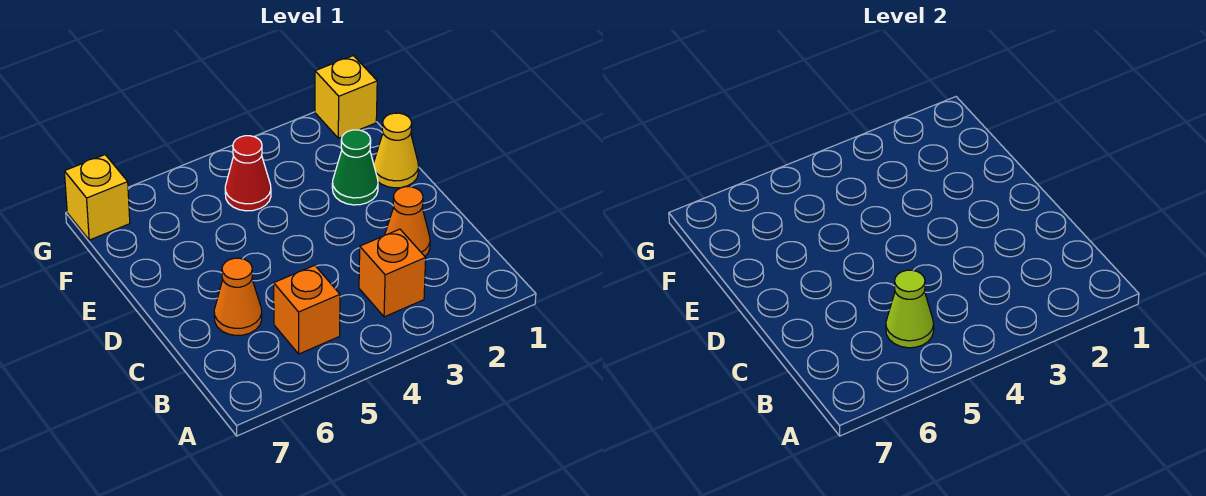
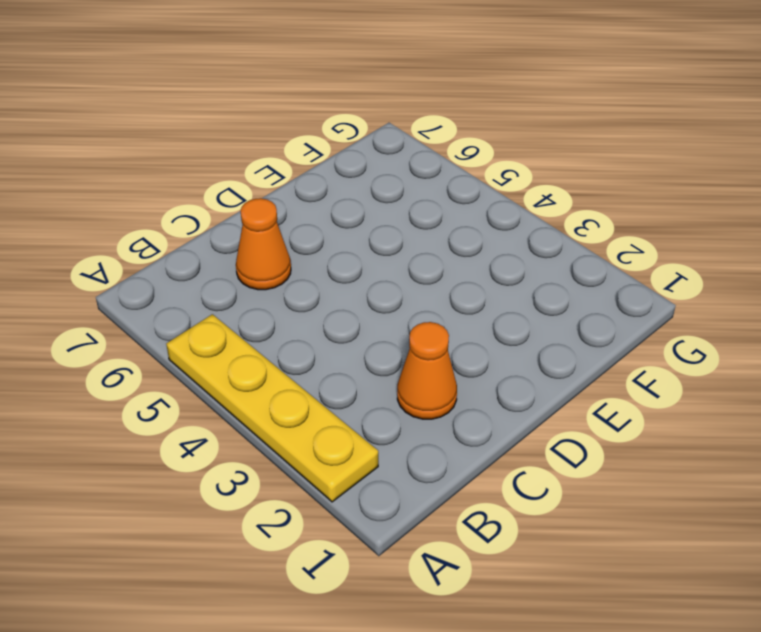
yellow plate A2:A5 level 1 -> none
none -> orange brick B3 level 1
none -> orange brick B5 level 1

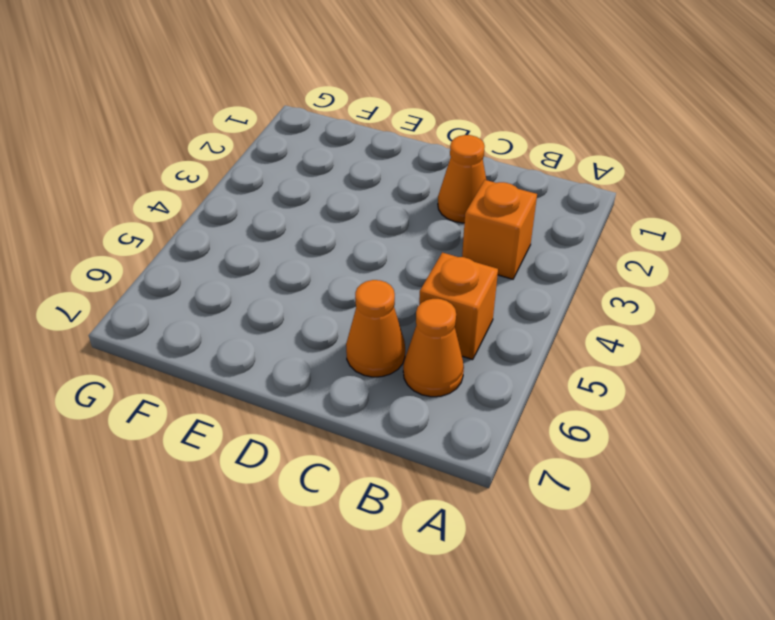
orange cone B6 level 1 -> none
none -> yellow cone E1 level 1
none -> green cone E2 level 1

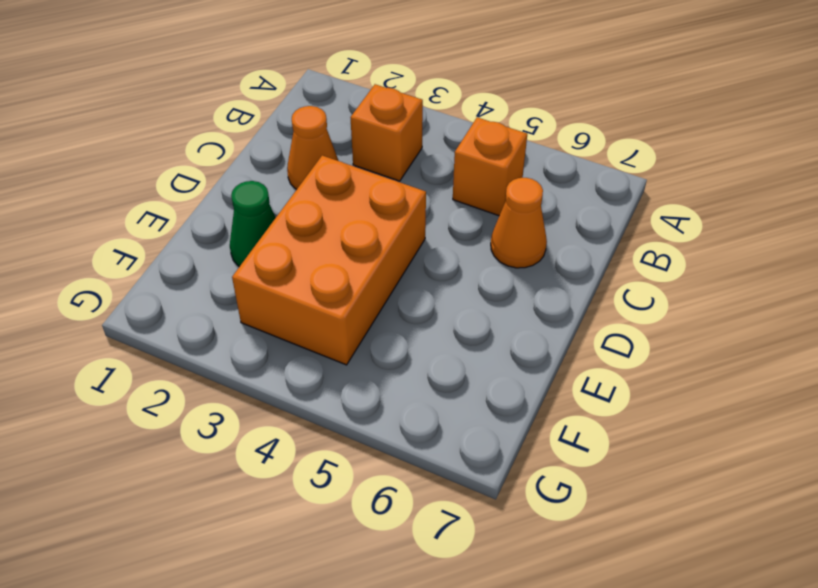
orange brick D3:F4 level 1 -> red cone F4 level 1
none -> yellow cone E1 level 1
none -> yellow brick G1 level 1

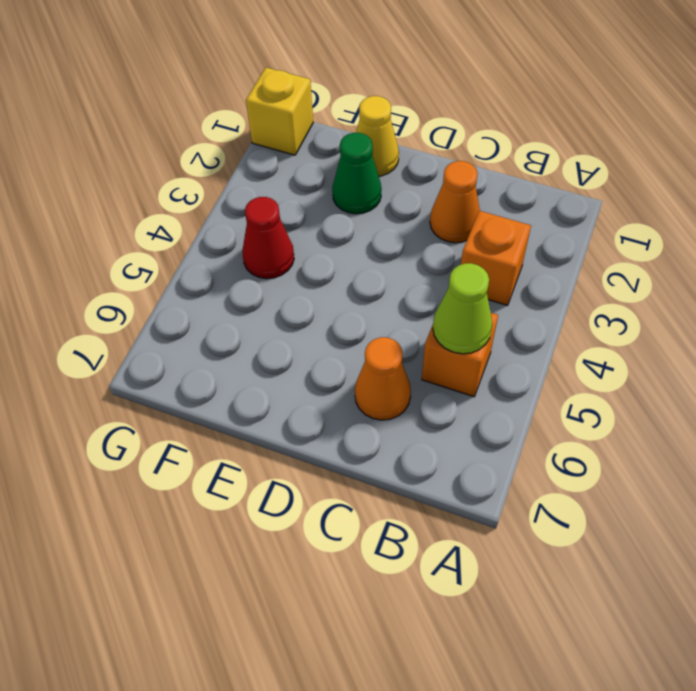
none -> yellow brick G7 level 1

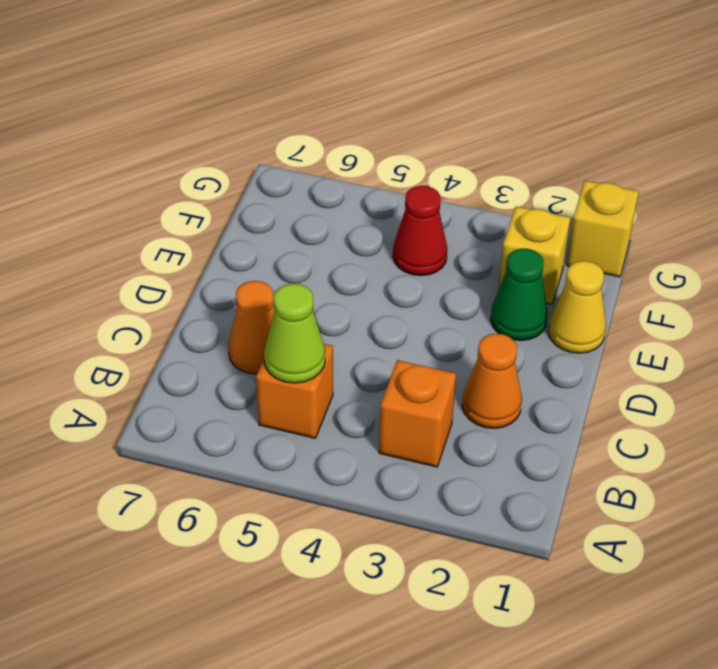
yellow brick F2 level 1 -> yellow brick G7 level 1

